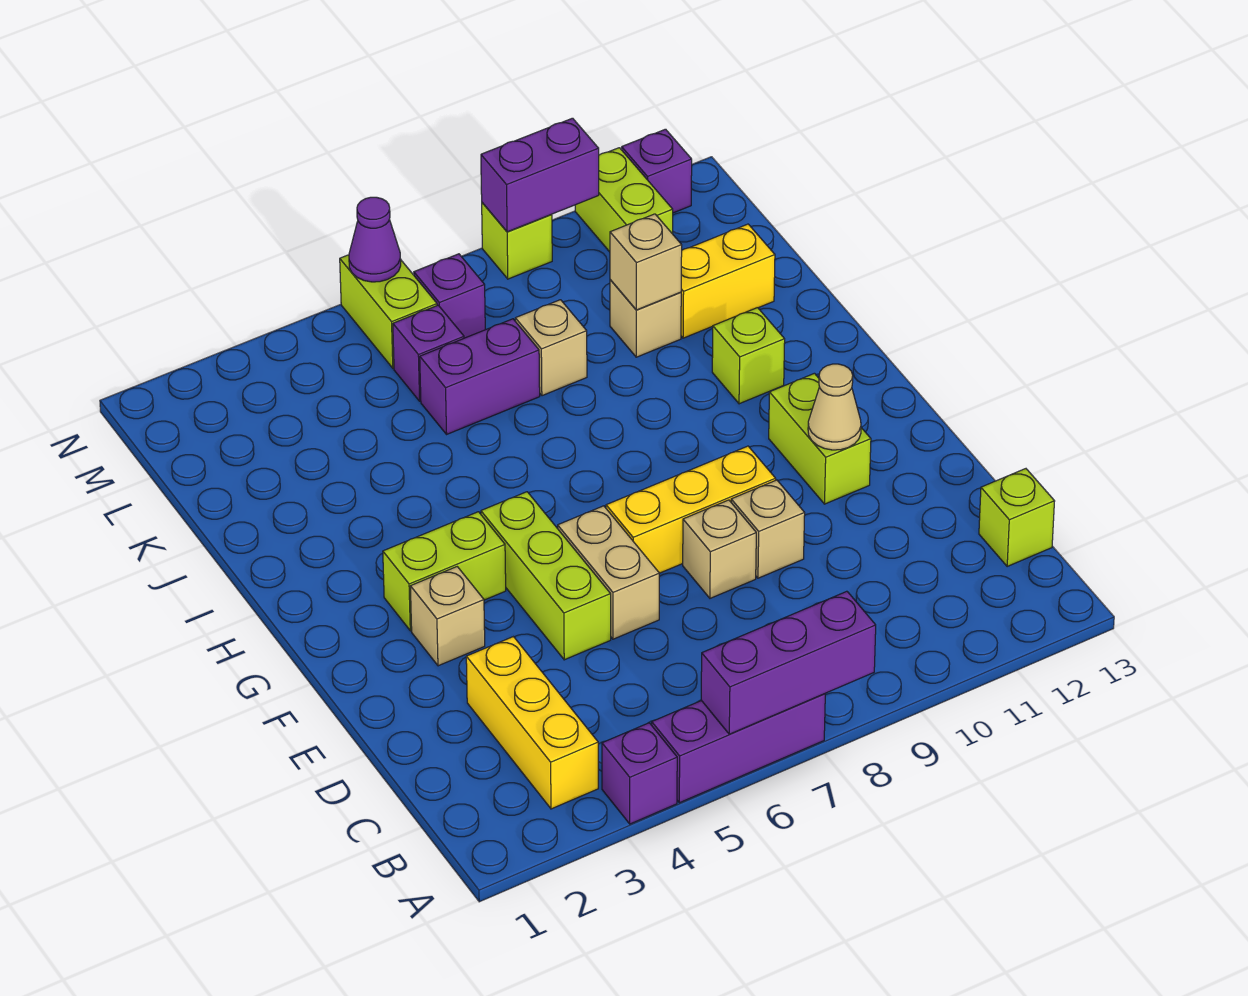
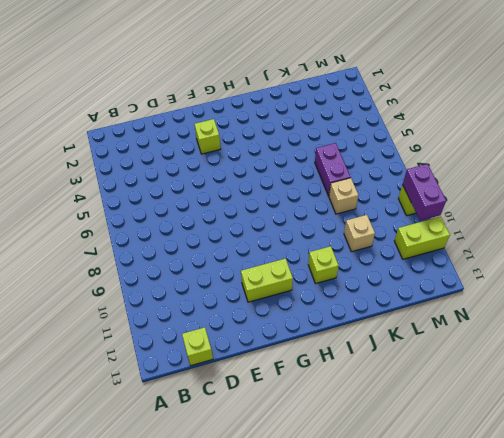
lime brick F3 level 1 -> tan brick F3 level 1
none -> purple brick A4 level 1
none -> purple brick A5:A7 level 1
none -> yellow brick B3:D3 level 1

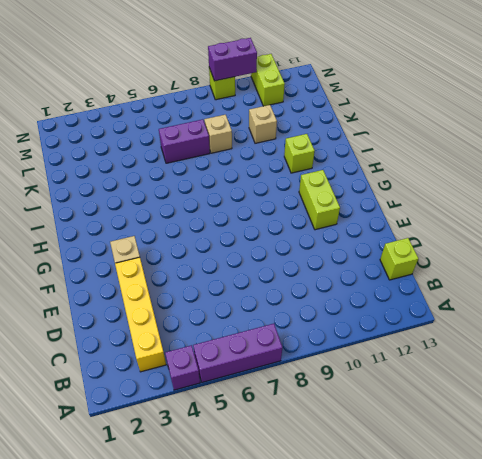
yellow brick B3:E3 level 1 -> yellow brick B3:D3 level 1
none -> lime brick E5:G5 level 1
none -> tan brick E6:F6 level 1
none -> tan brick E8 level 1

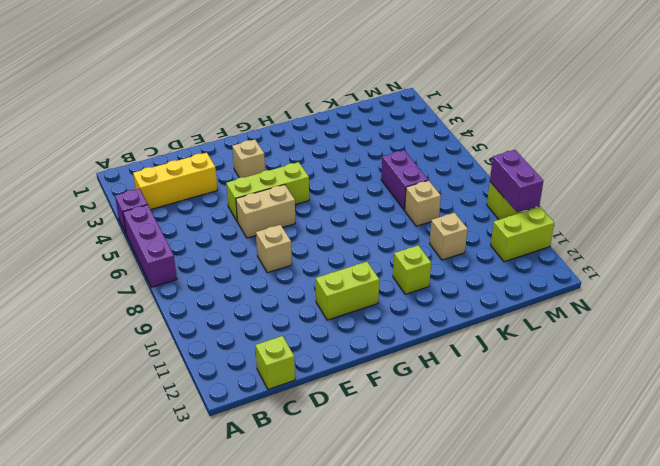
none -> tan brick E9 level 1
none -> yellow brick F7:F9 level 1
none -> lime brick G3:G4 level 1

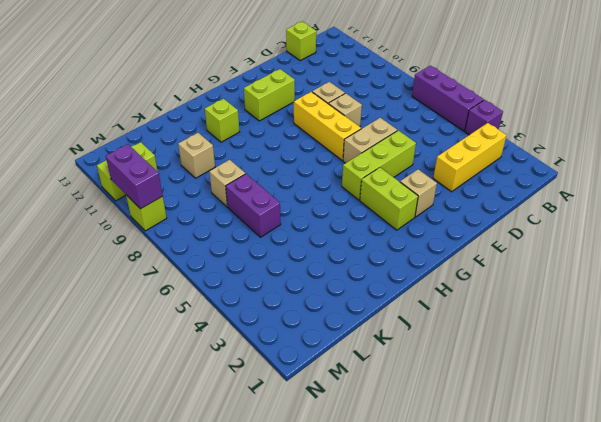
none -> yellow brick K11:K12 level 1
none -> purple brick L6 level 1
none -> lime brick M6:N6 level 1

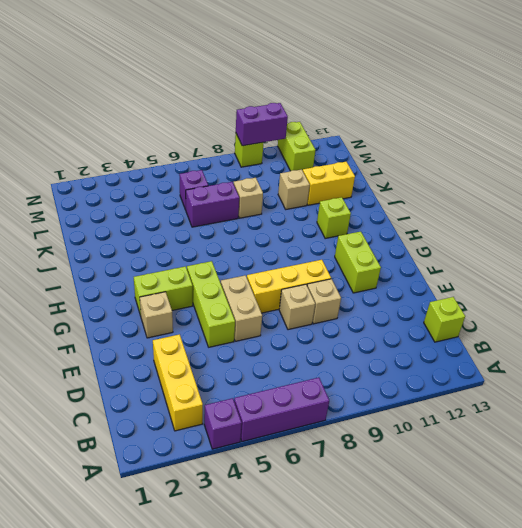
none -> lime brick M6:N6 level 1
none -> purple brick M7 level 1
none -> purple brick N12 level 1

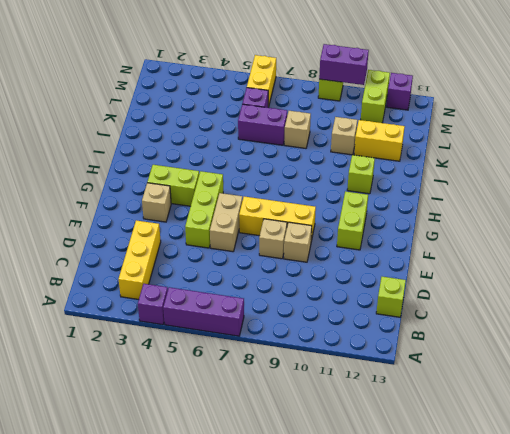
yellow brick M6:N6 level 1 -> lime brick M6:N6 level 1
none -> purple brick M7 level 1
none -> purple brick A6:A8 level 2
none -> tan cone F11 level 2

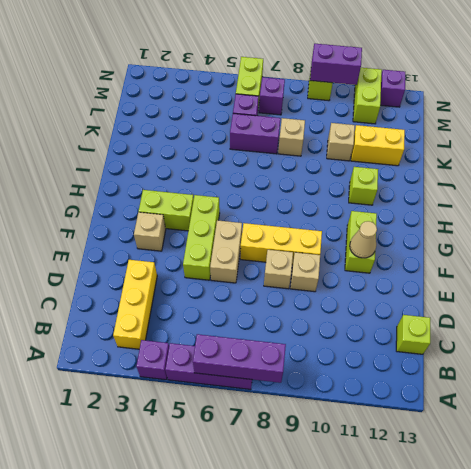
none -> tan brick K10 level 2
none -> purple cone N6 level 2

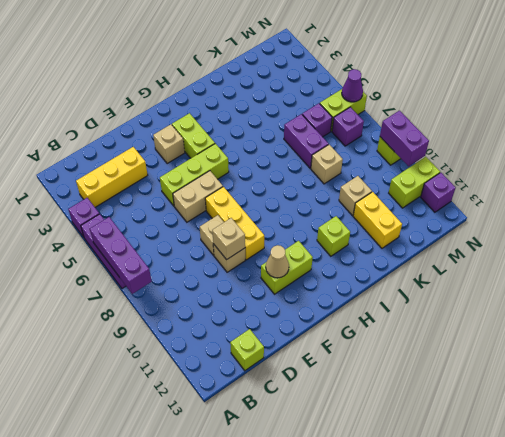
tan brick E9 level 2 -> tan brick K10 level 2

